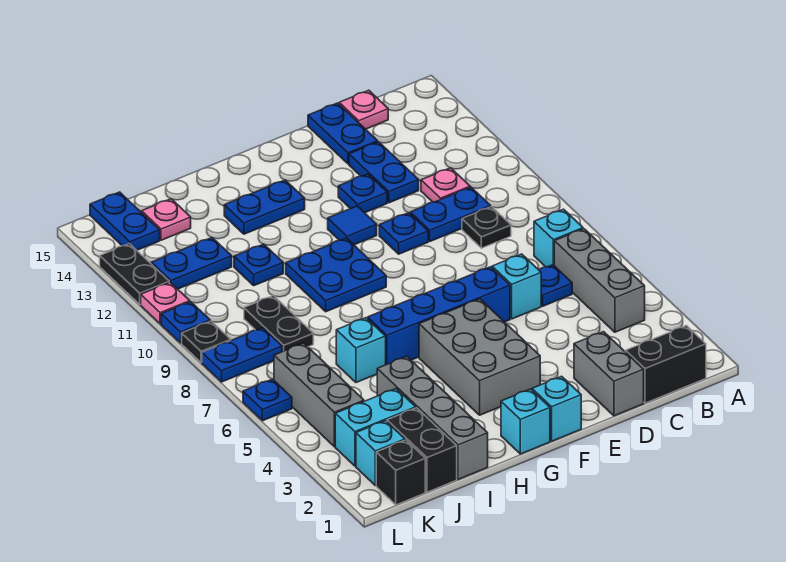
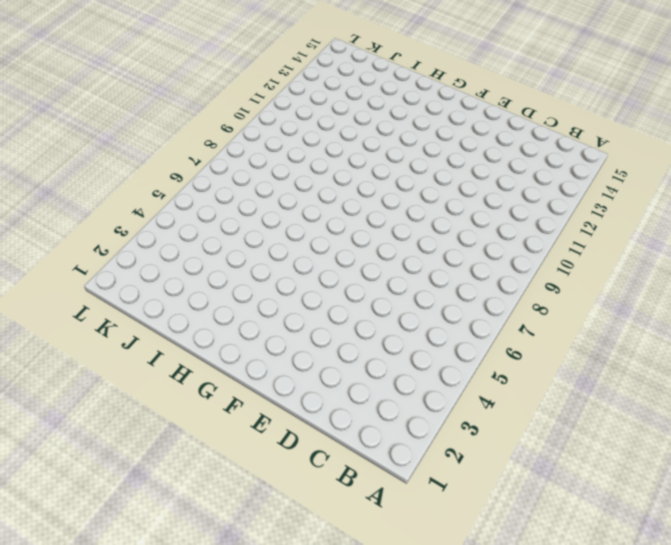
none -> black brick B1:C1 level 1
none -> grey brick B4:B6 level 1
none -> cyan brick B7 level 1
none -> blue plate C6 level 1

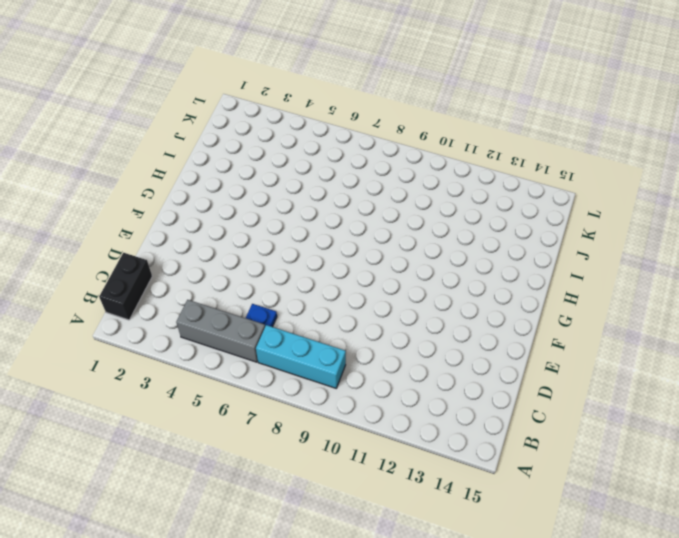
cyan brick B7:B9 level 1 -> cyan brick B7 level 1
none -> black plate C9 level 1
none -> blue plate C10:D10 level 1
none -> pink plate C11 level 1
none -> pink plate C15 level 1

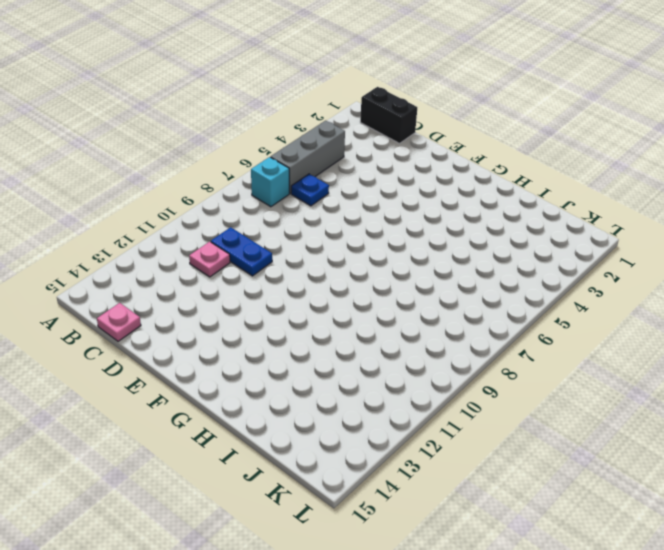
none -> black plate C9 level 1
none -> grey brick D1:D2 level 1
none -> cyan brick D6 level 1
none -> blue plate D12:D13 level 1

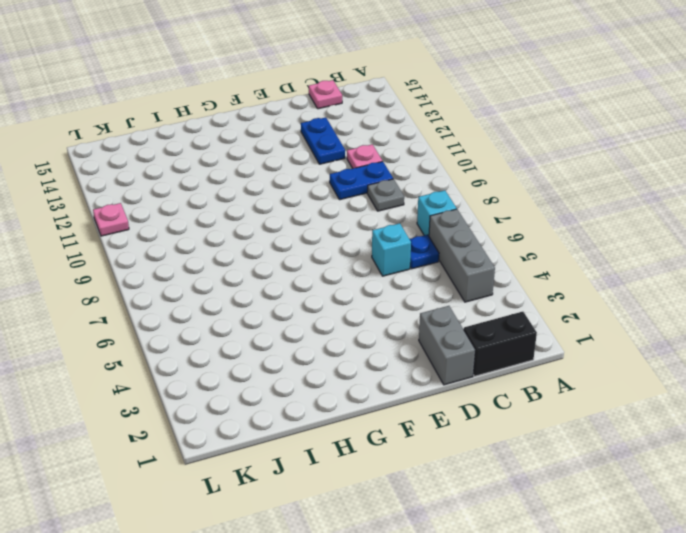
grey plate C9 level 1 -> black plate C9 level 1
none -> blue plate D14:D15 level 1
none -> blue brick E6:H6 level 1
none -> blue plate E10 level 1
none -> blue plate E12 level 1

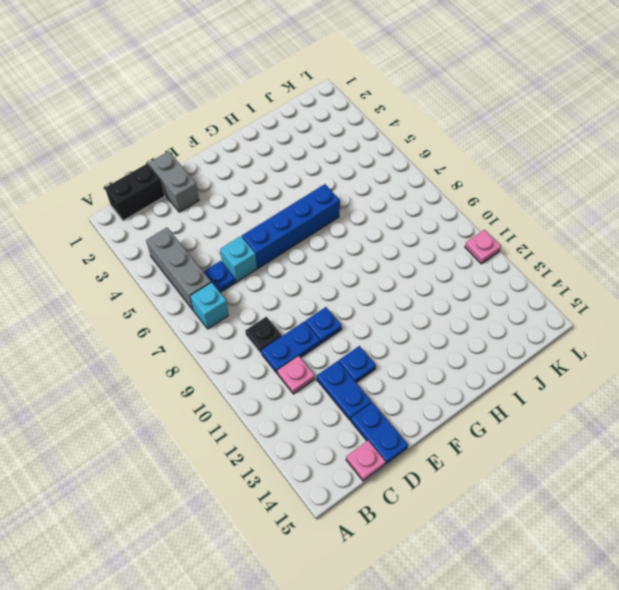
none -> cyan brick F1 level 1
none -> grey brick F3:G5 level 1
none -> blue tile F11 level 1
none -> cyan brick G1 level 1

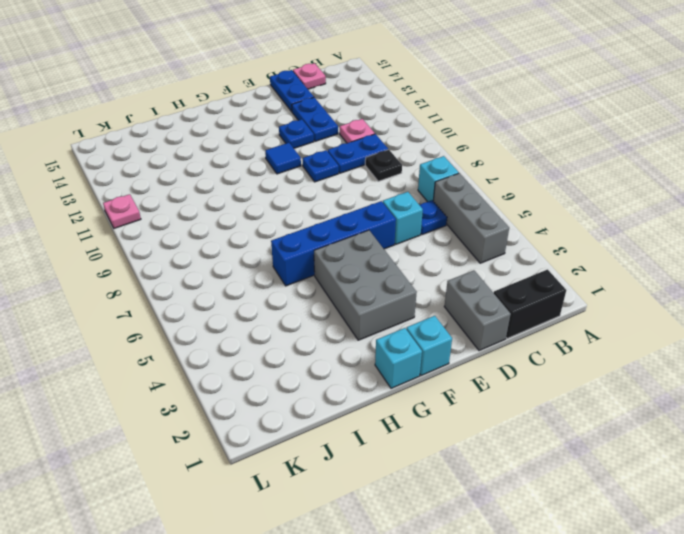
none -> blue plate G9:H10 level 1
none -> blue plate G13:H13 level 1
none -> grey brick I1:I4 level 1
none -> cyan brick I6 level 1

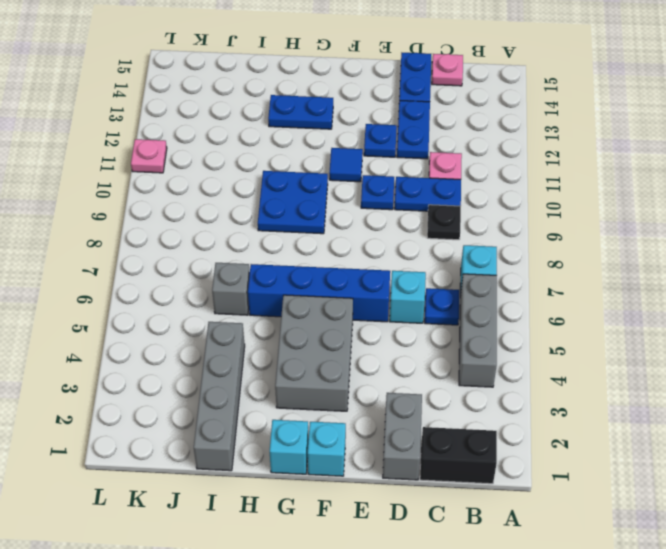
grey brick I6 level 1 -> cyan brick I6 level 1
none -> blue plate I11 level 1
none -> black brick J1:J2 level 1
none -> cyan brick J3:K3 level 1
none -> black plate J8:J9 level 1

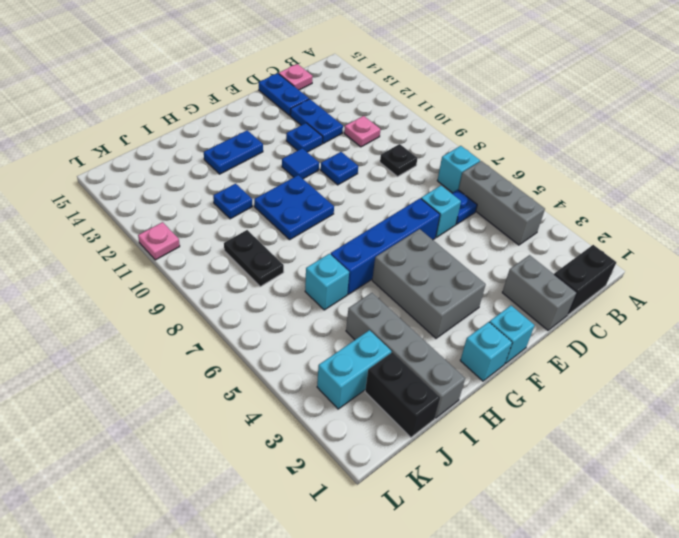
none -> blue plate C10:D10 level 1
none -> blue plate J12:K12 level 1
none -> pink plate J14 level 1
none -> black brick K1 level 1

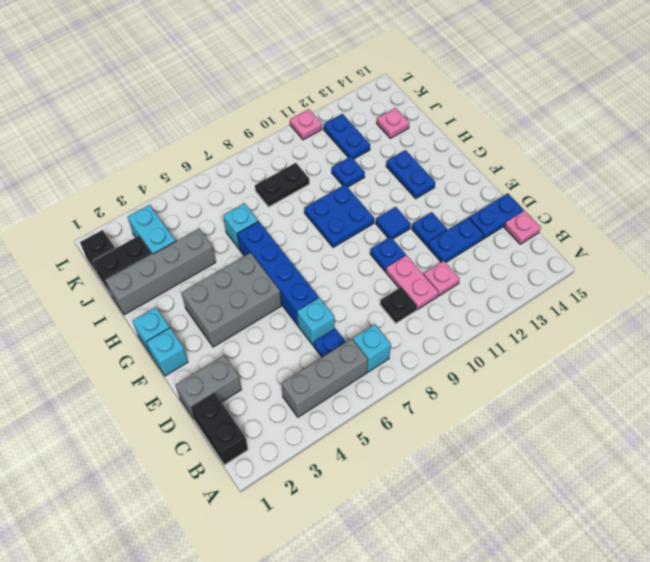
pink plate C10:D10 level 1 -> blue plate C10:D10 level 1
none -> cyan brick K2 level 1
none -> grey brick K4:K6 level 1
none -> blue plate K8:L8 level 1
none -> blue plate K14:K15 level 1

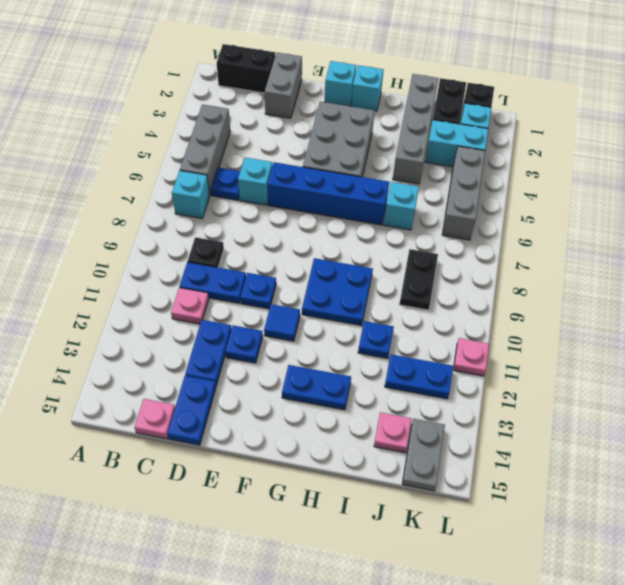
grey plate K14:K15 level 1 -> blue plate K14:K15 level 1
none -> blue plate K8:L8 level 1
none -> blue plate L6 level 1
none -> black plate L9 level 1
none -> blue plate L10 level 1

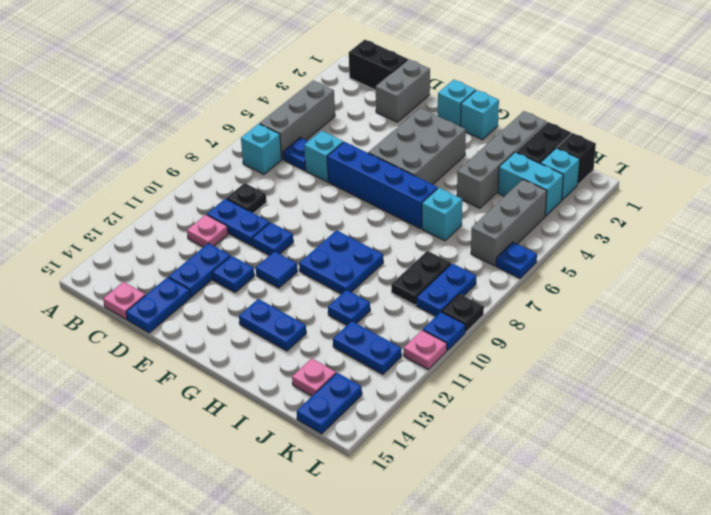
blue plate K8:K9 level 1 -> blue plate K8:L8 level 1
none -> black plate L12:L13 level 1

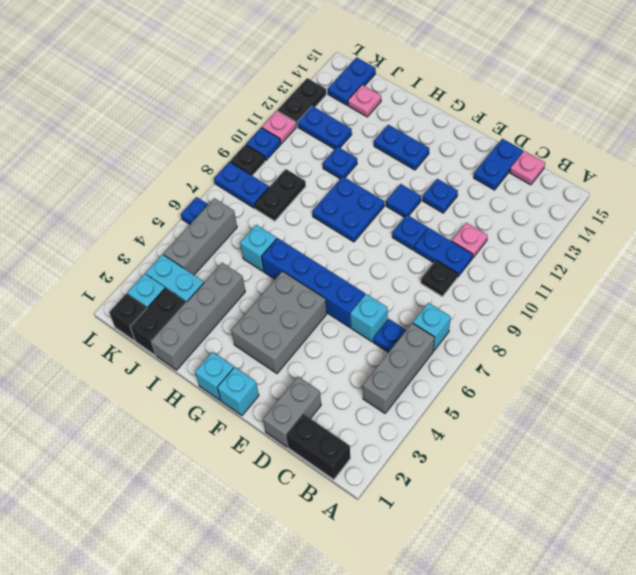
none -> blue plate D12:D13 level 1

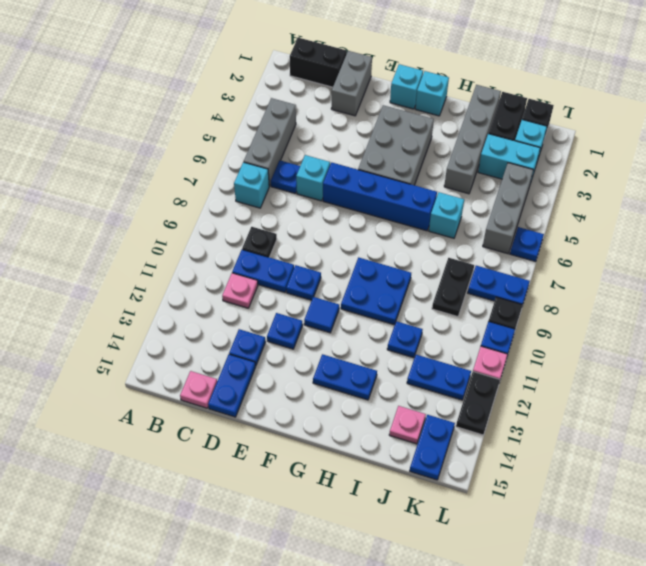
blue plate D13 level 1 -> blue plate D12:D13 level 1

